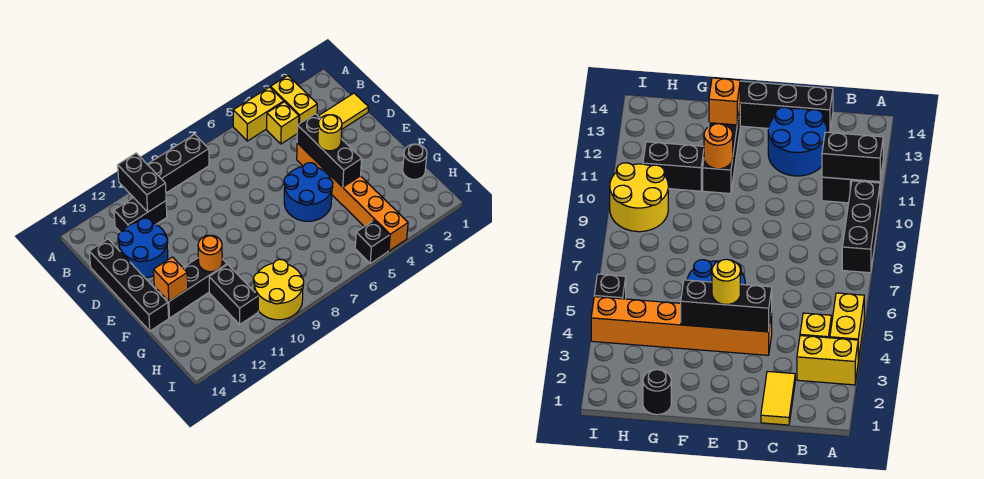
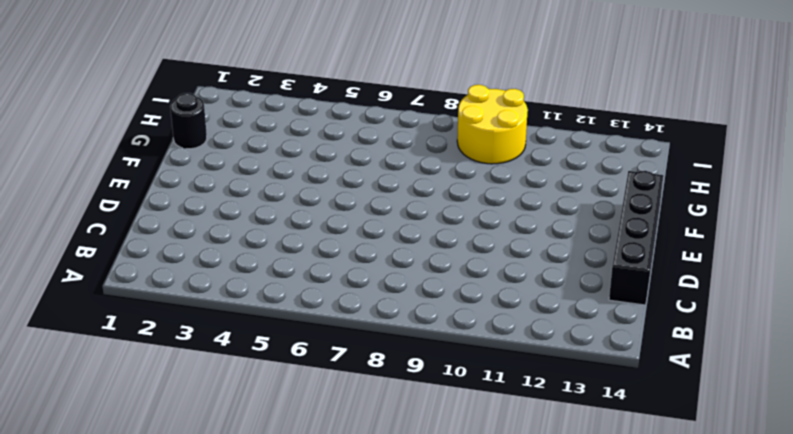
none -> yellow brick A3:B3 level 1
none -> yellow brick A4:A5 level 1
none -> black brick A8:A10 level 1

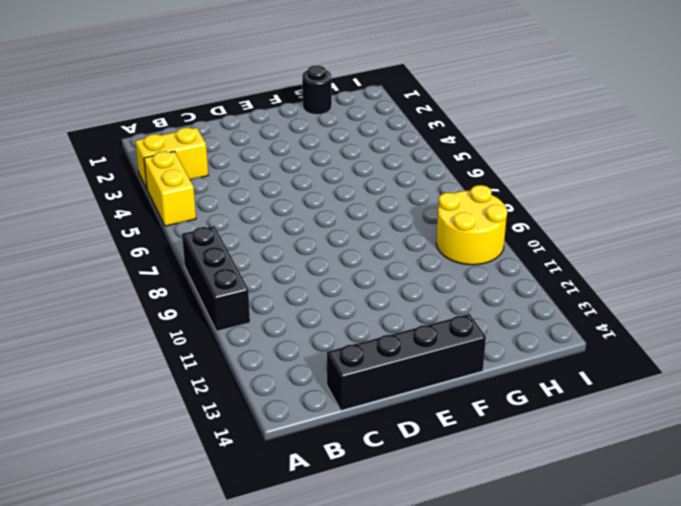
none -> yellow brick B4 level 1
none -> black brick B11:B12 level 1
none -> yellow tile C1:C2 level 1

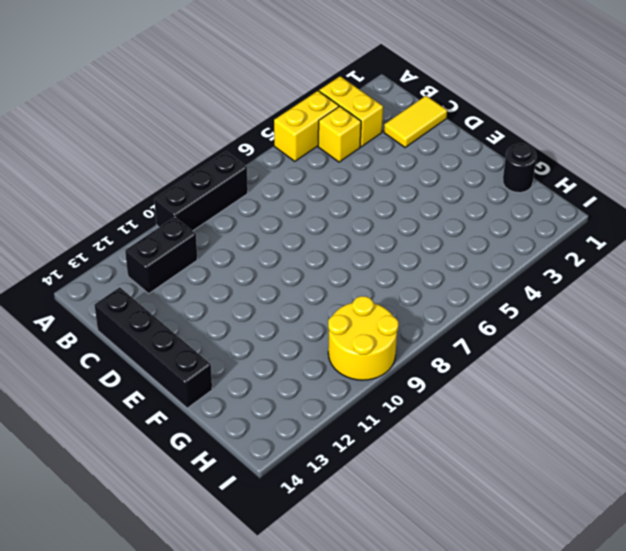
none -> blue round brick C12:D13 level 1
none -> orange brick D4:I4 level 1
none -> blue round brick E5:F6 level 1

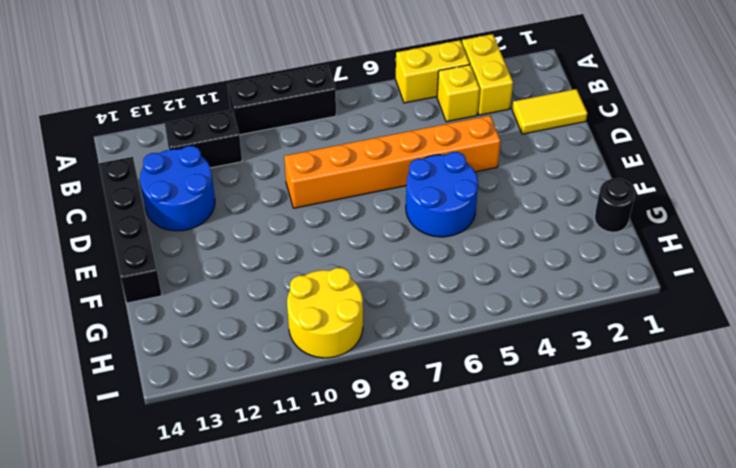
orange brick D4:D9 level 1 -> orange brick D4:I4 level 1
none -> black brick F11:F13 level 1
none -> black brick G11:H11 level 1
none -> black brick I5 level 1

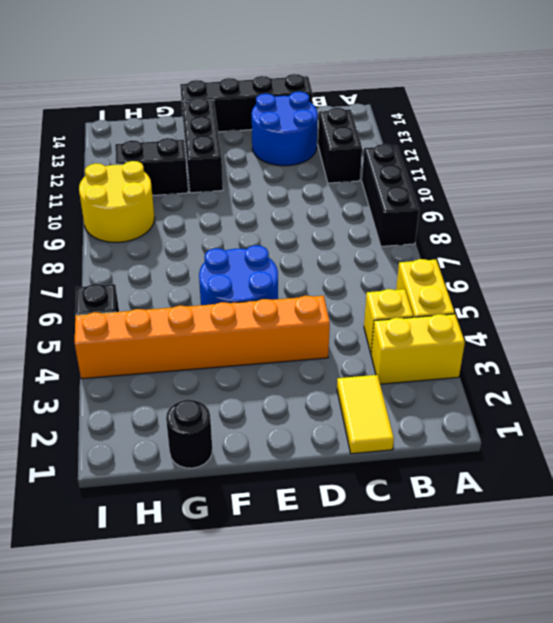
none -> black brick A11:B11 level 2
none -> black brick D4:F4 level 2
none -> orange round brick F11 level 2

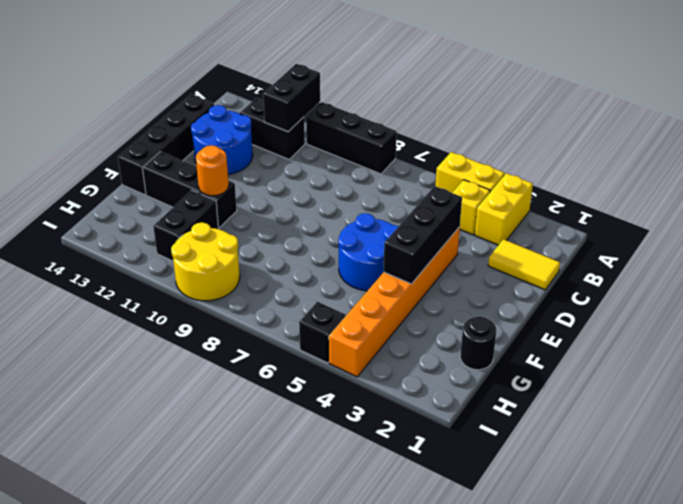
none -> orange brick F13 level 2
none -> yellow round brick E4 level 3

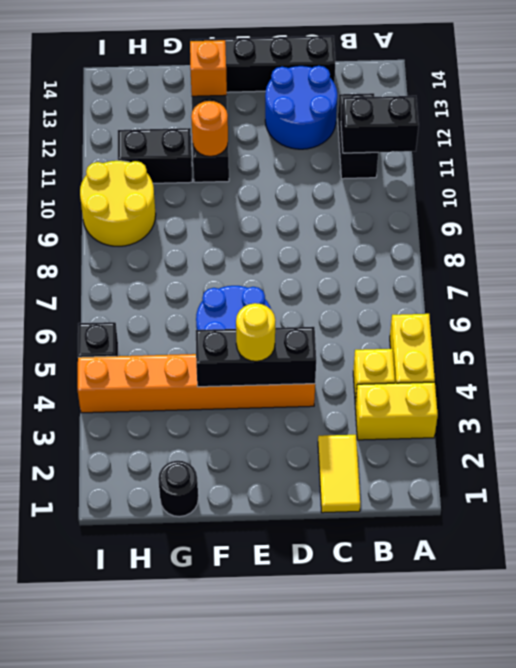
none -> black brick A8:A10 level 1

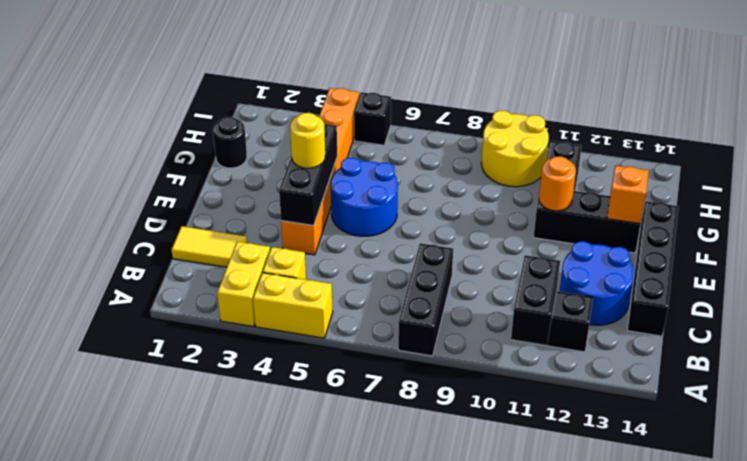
black brick A8:C8 level 1 -> black brick A8:A10 level 1

